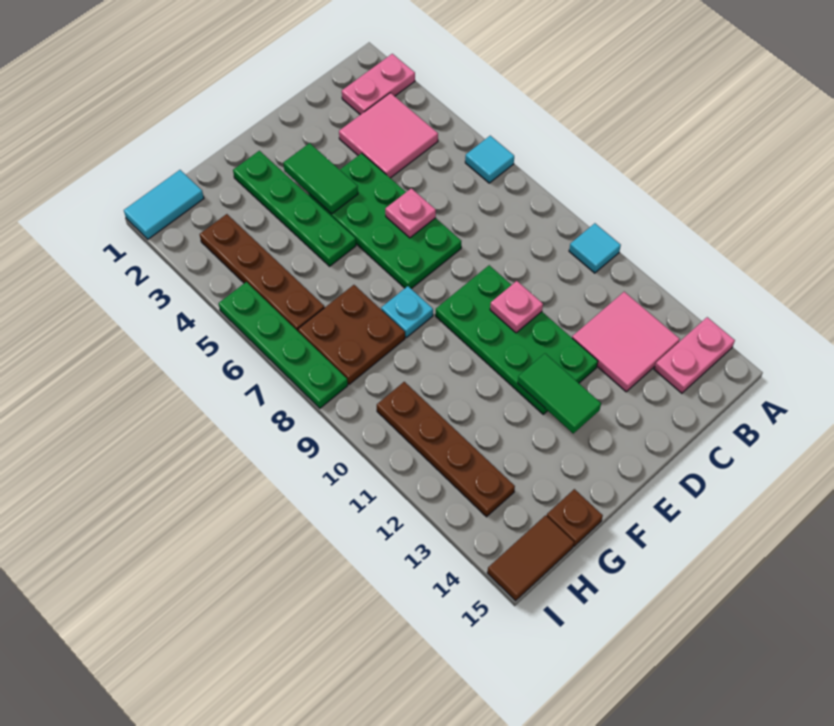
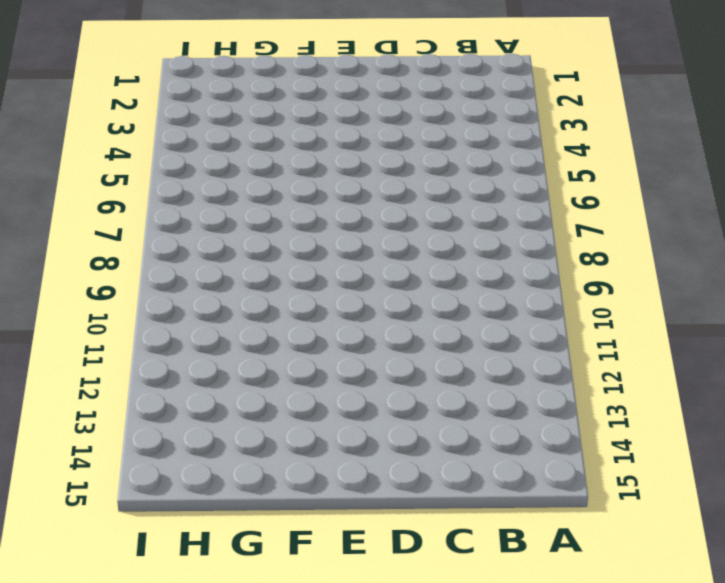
none -> pink plate A2:B2 level 1
none -> cyan tile A6 level 1
none -> cyan tile A10 level 1

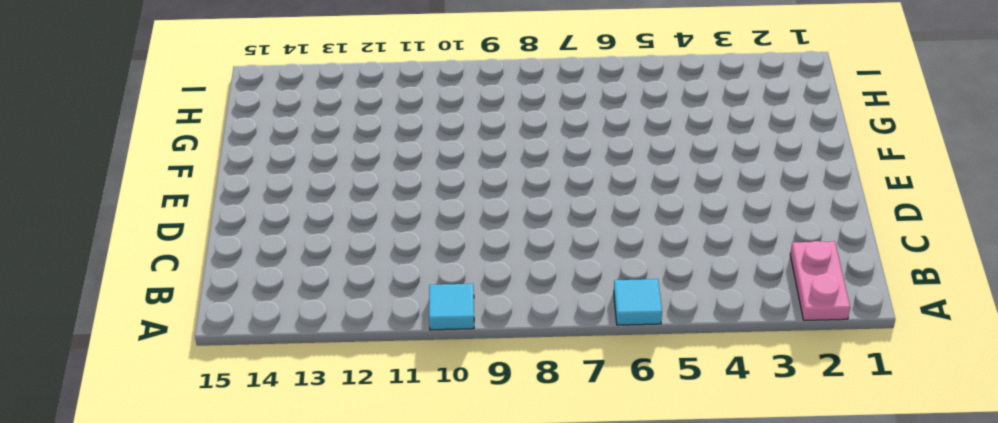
none -> pink plate A14:B14 level 1
none -> pink tile B3:C4 level 1
none -> pink tile B12:C13 level 1

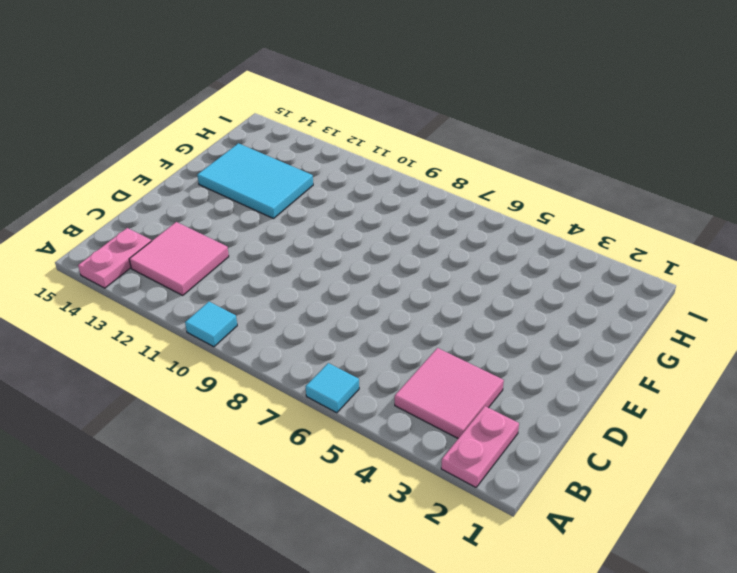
cyan tile F12:G14 level 1 -> none
none -> green plate D4:E7 level 1
none -> green plate D9:E12 level 1
none -> green plate F2:F5 level 1

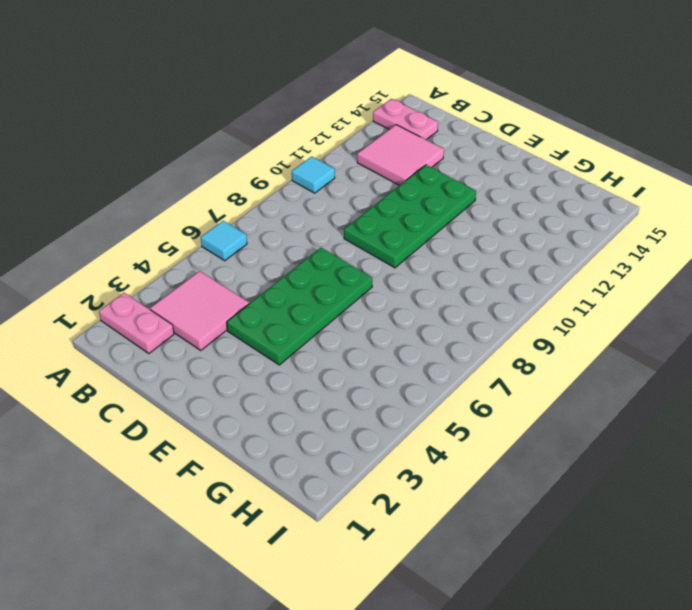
none -> green plate F2:F5 level 1
none -> cyan plate F8 level 1
none -> brown plate G7:H8 level 1

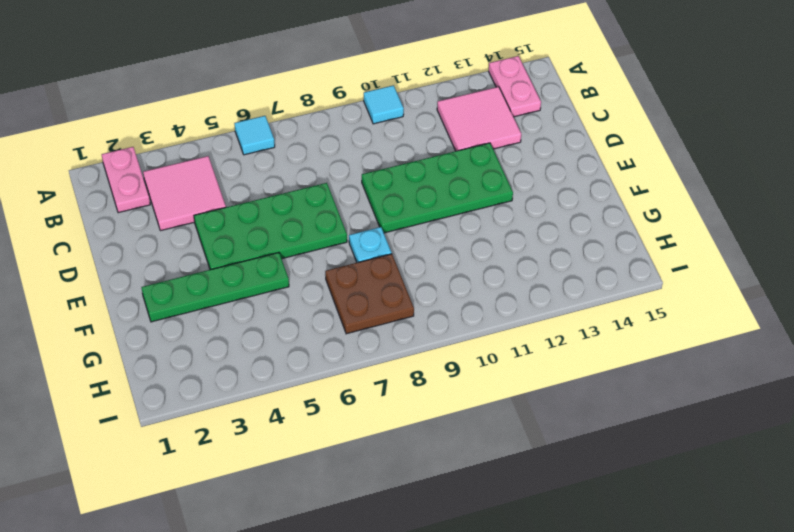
none -> brown plate G15 level 1
none -> cyan tile H1:I1 level 1
none -> brown plate H3:H6 level 1

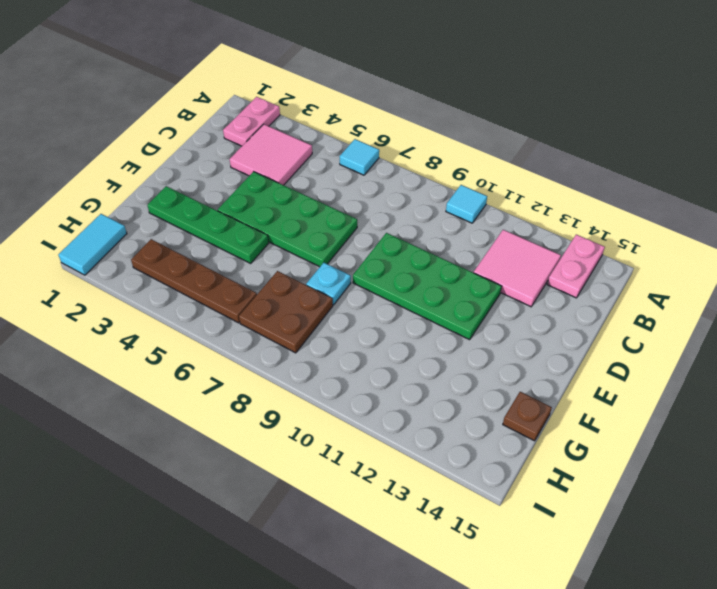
none -> brown plate H10:H13 level 1
none -> brown tile H15:I15 level 1
none -> green plate I5:I8 level 1

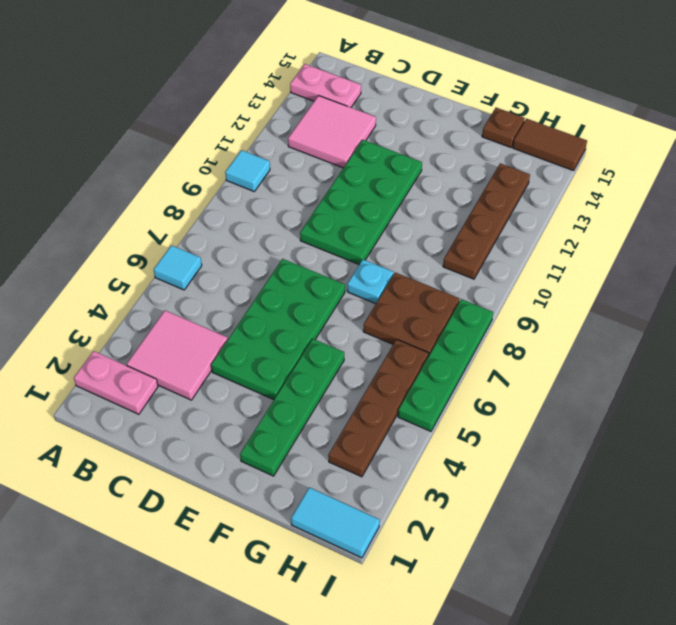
none -> pink plate D6 level 2
none -> pink plate D10 level 2
none -> green tile E3:E4 level 2

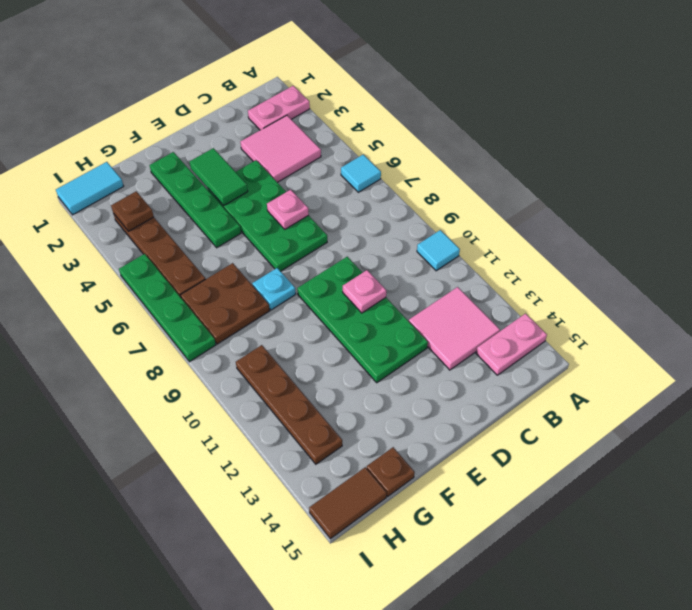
brown plate H3 level 2 -> none
none -> green tile E12:E13 level 2

